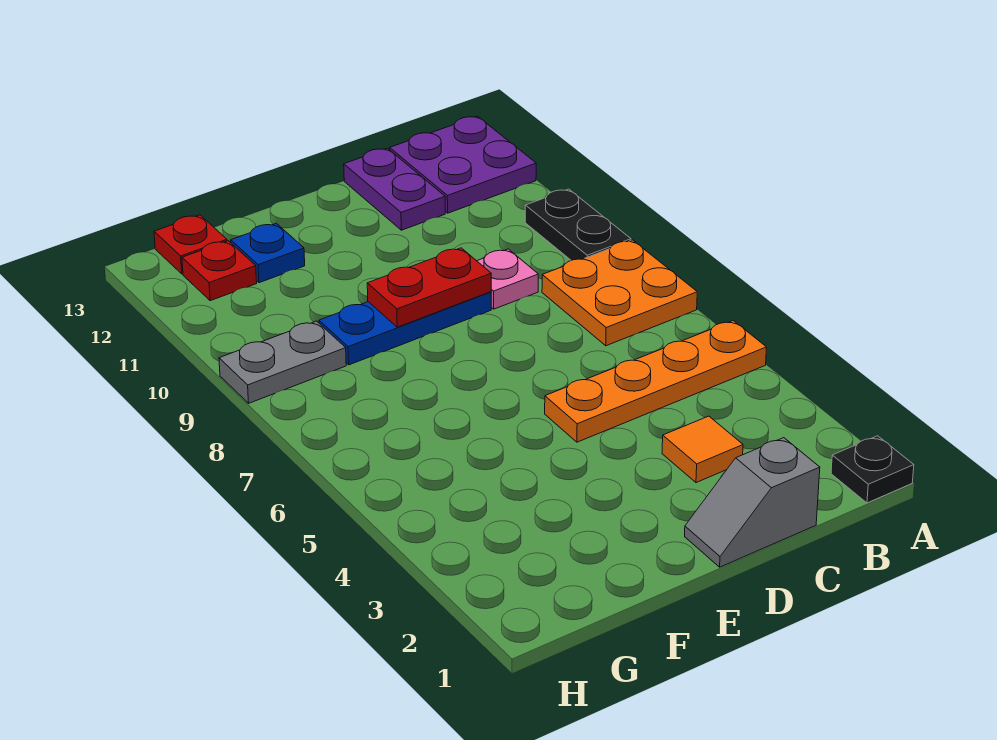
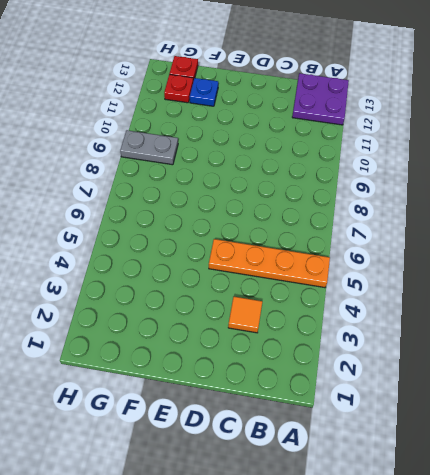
none -> black plate A1 level 1
none -> orange plate A7:B8 level 1
none -> black plate A9:A10 level 1

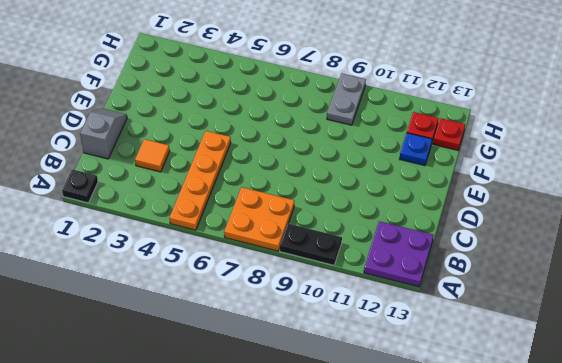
none -> pink plate C9 level 1
none -> purple plate C12:C13 level 1
none -> blue plate D9:F9 level 1

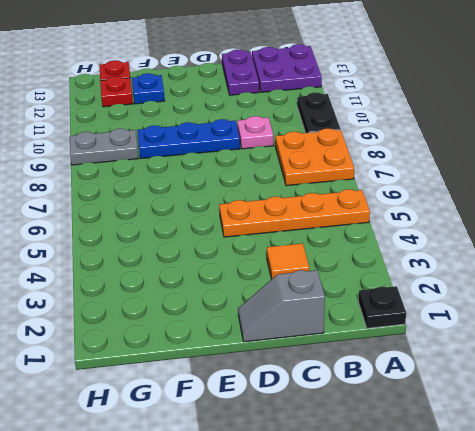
none -> red plate D9:E9 level 2

